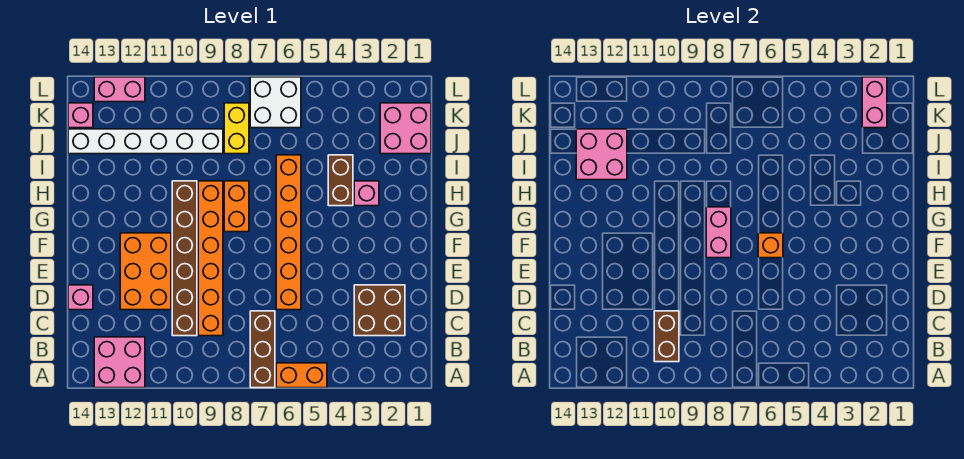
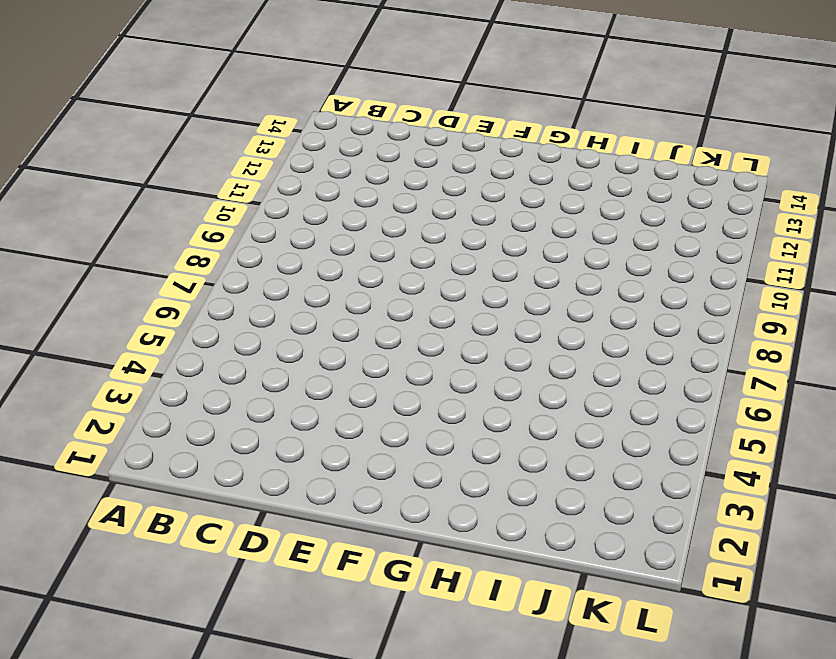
none -> orange brick A5:A6 level 1
none -> brown brick A7:C7 level 1
none -> pink brick A12:B13 level 1

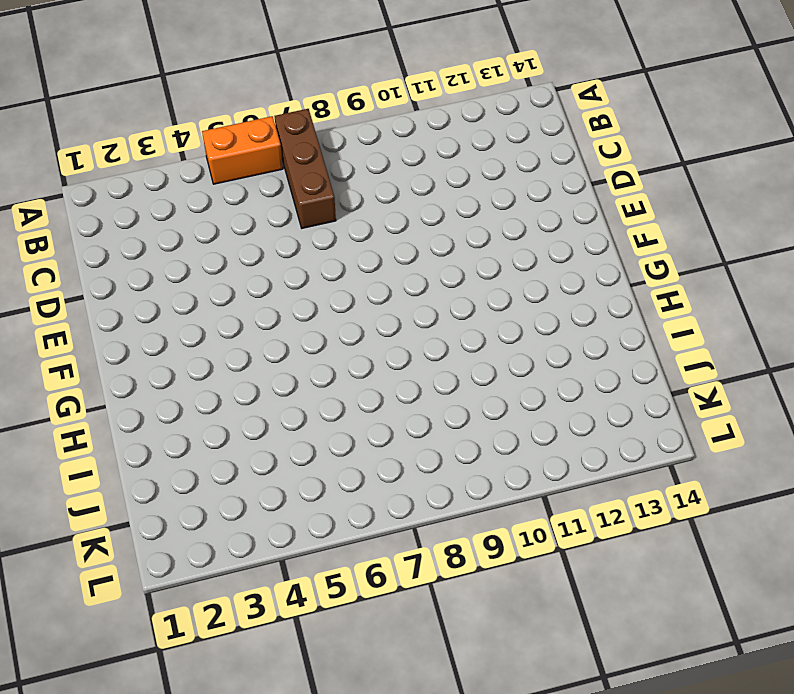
none -> pink brick A12:B13 level 1
none -> brown brick C2:D3 level 1
none -> orange brick C9:H9 level 1

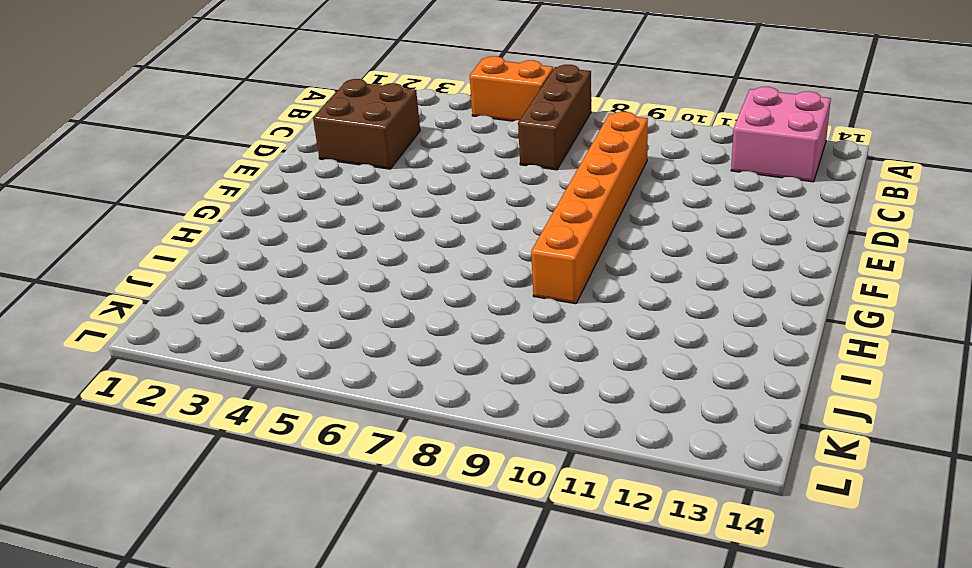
none -> brown brick C10:H10 level 1
none -> orange brick D6:I6 level 1
none -> orange brick D11:F12 level 1

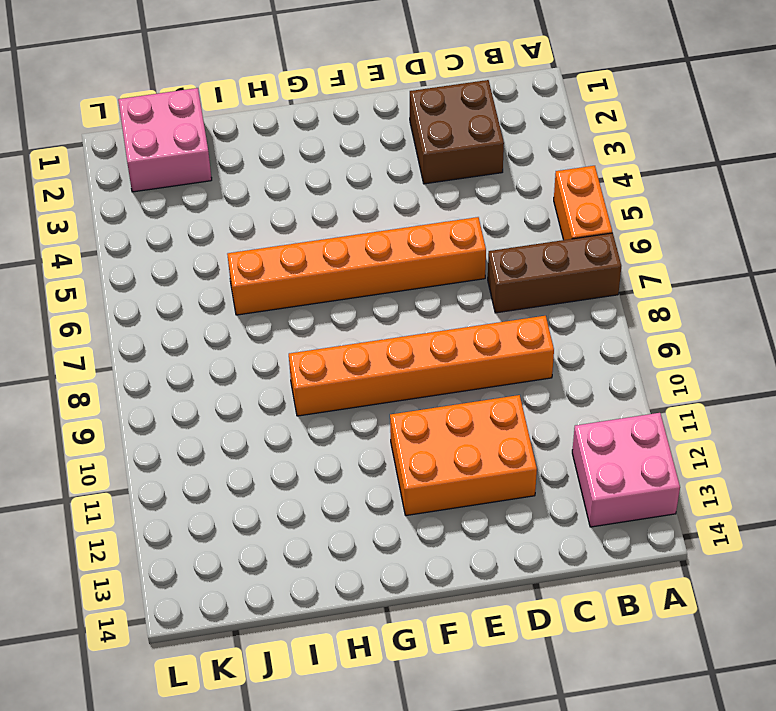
none -> brown brick C10:H10 level 1
none -> pink brick D14 level 1
none -> orange brick G8:H8 level 1

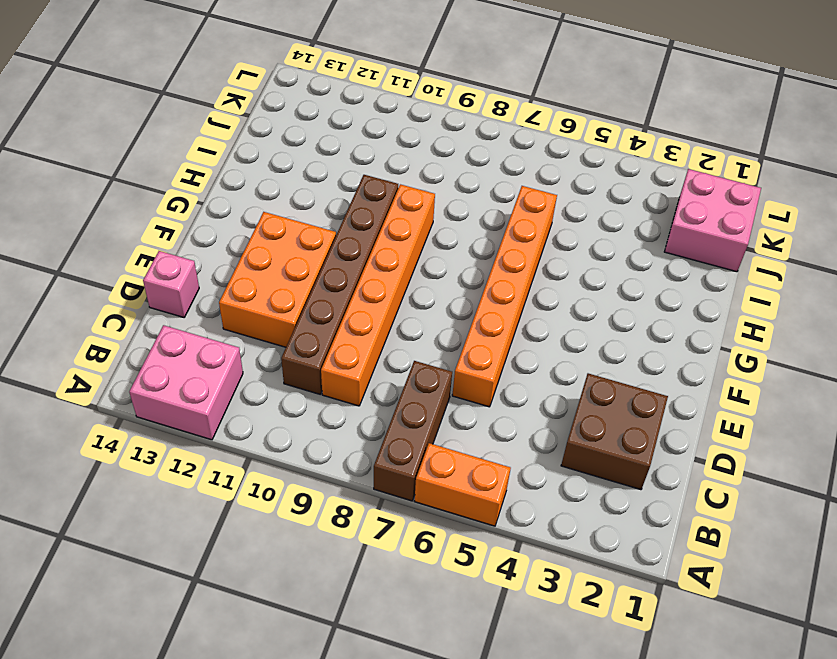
none -> orange brick G8:H8 level 1
none -> pink brick H3 level 1
none -> brown brick H4:I4 level 1

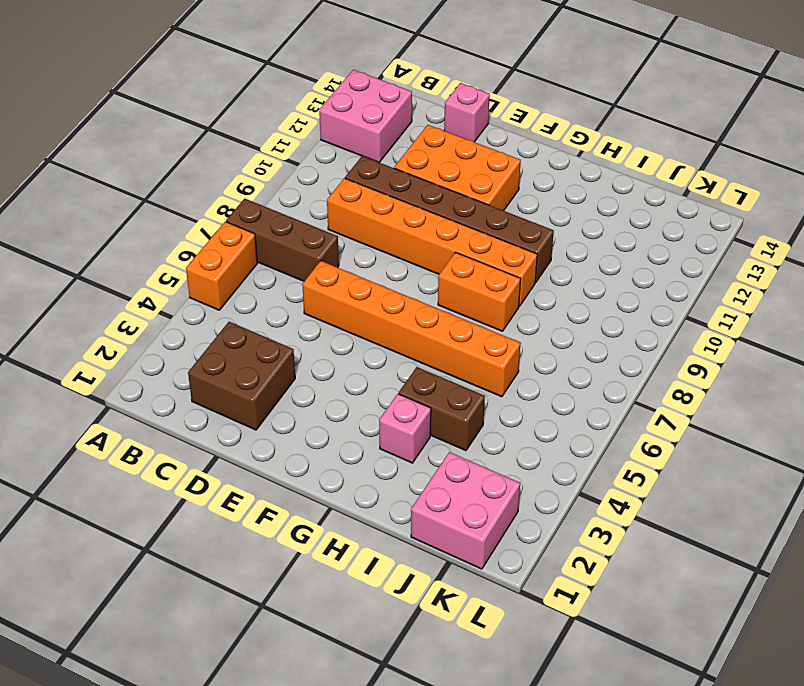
none -> yellow brick J8:K8 level 1
none -> white brick J9:J14 level 1
none -> white brick K6:L7 level 1

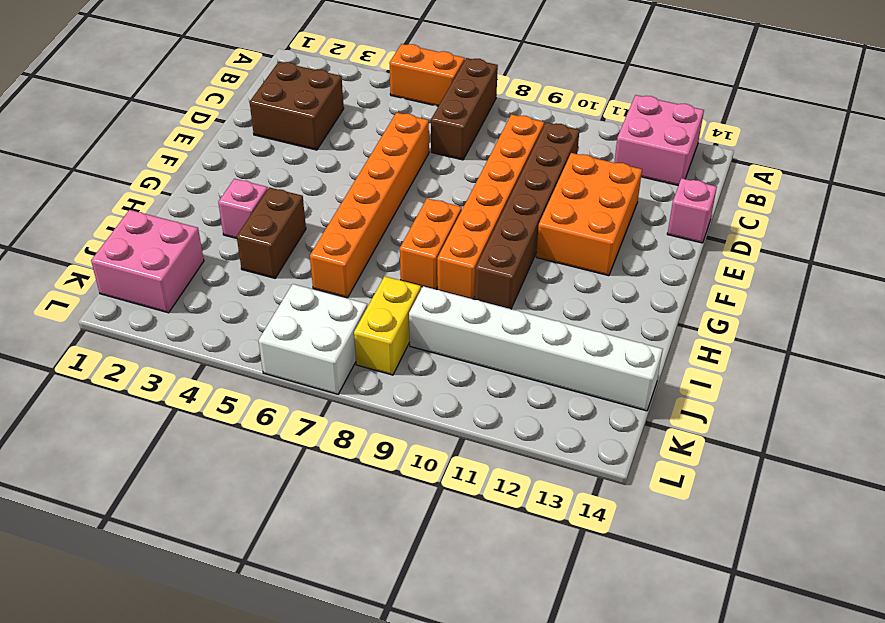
none -> pink brick K14 level 1
none -> pink brick L12:L13 level 1
none -> brown brick B10:C10 level 2

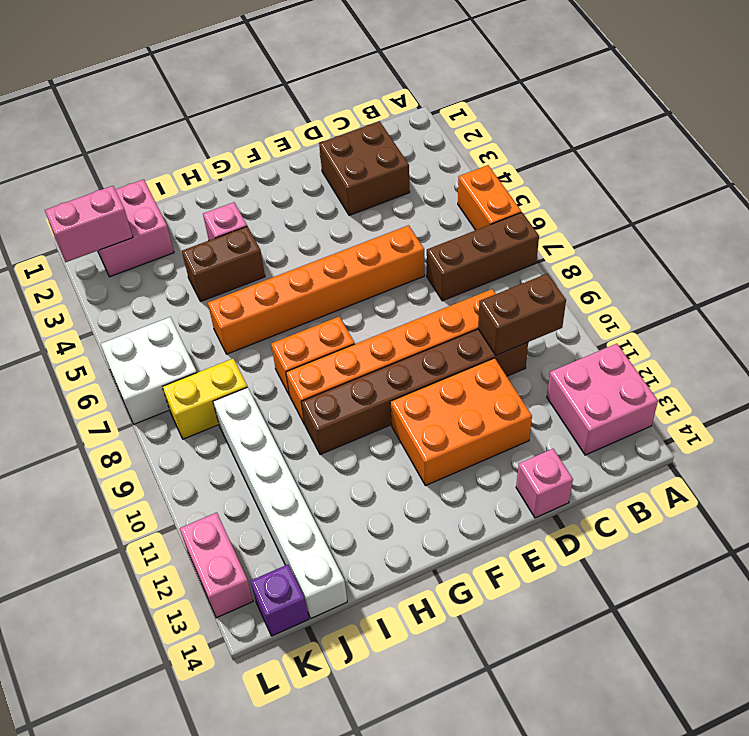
purple brick K14 level 1 -> pink brick K14 level 1
none -> orange brick F6 level 2
none -> pink brick F8:G8 level 2
none -> pink brick I12:J13 level 2

